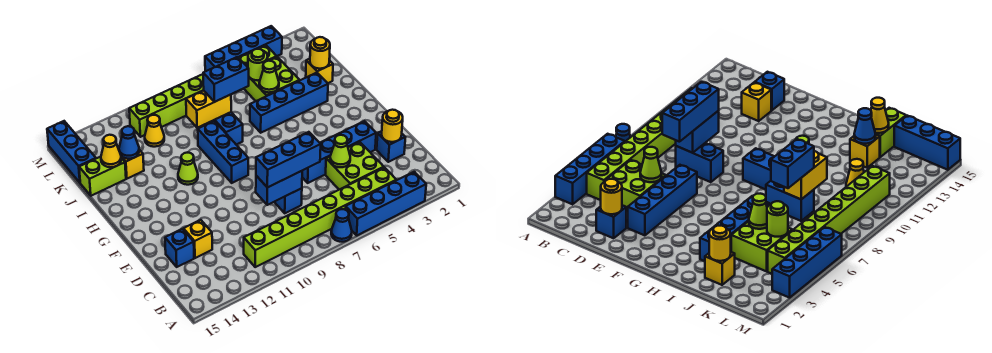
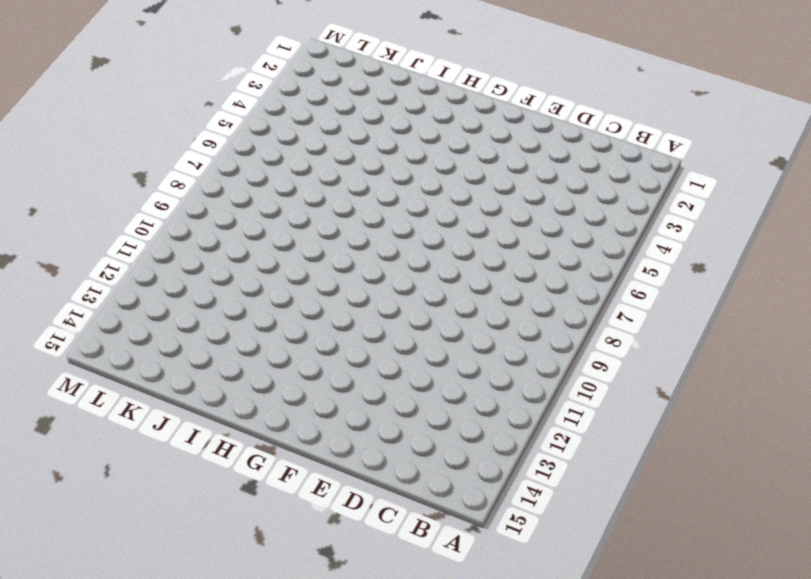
none -> blue brick A3:A6 level 1
none -> blue cone A7 level 1
none -> lime brick B4:B11 level 1
none -> lime brick C4:D5 level 1

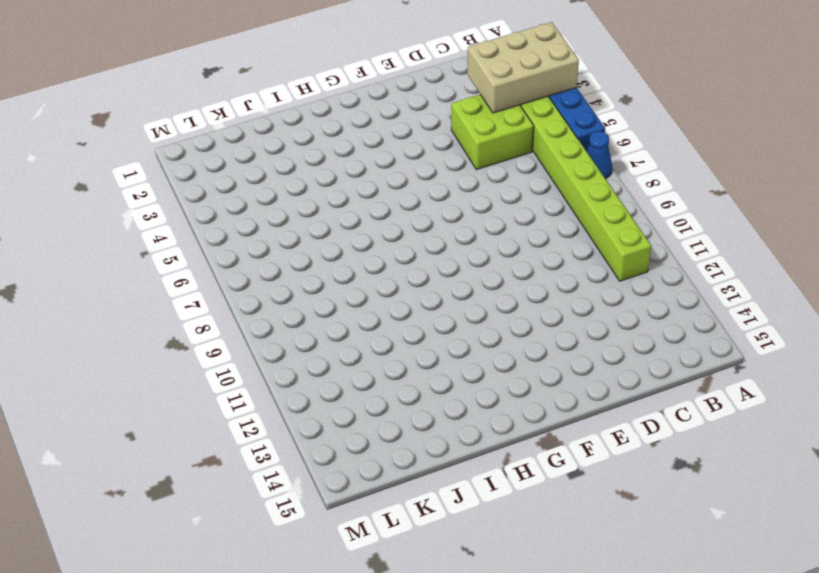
tan brick A3:C4 level 2 -> none
none -> blue brick D2 level 1
none -> blue brick D8:E8 level 1
none -> yellow brick D13 level 1
none -> blue brick D14 level 1

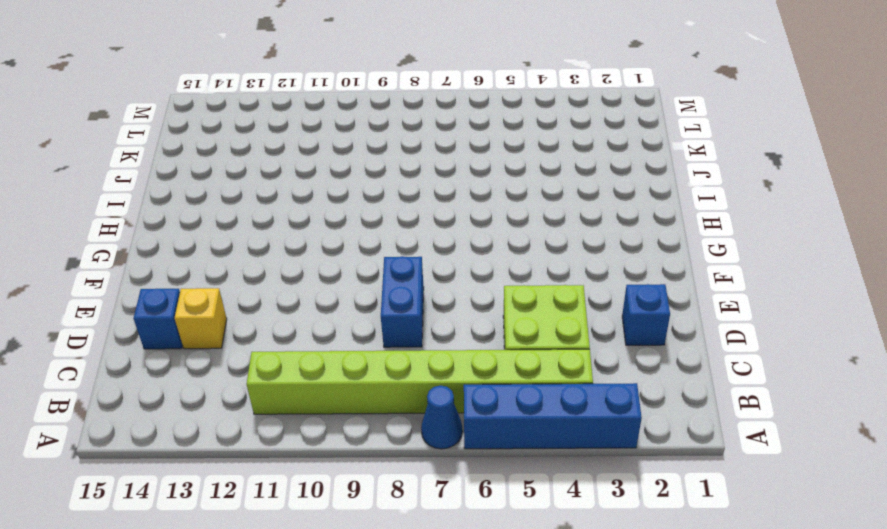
none -> blue brick E3:E6 level 1
none -> blue brick G9:I9 level 1
none -> lime cone H11 level 1
none -> blue brick I3:I6 level 1

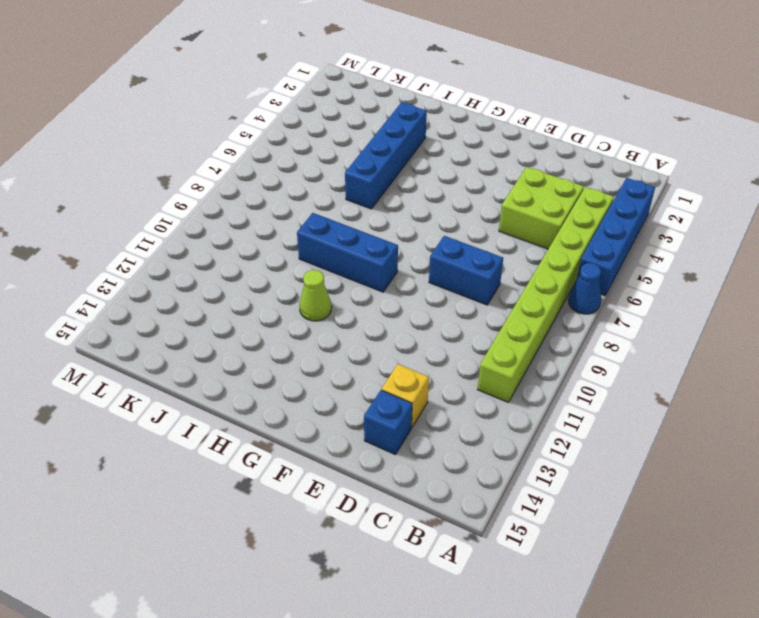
none -> blue brick D2 level 1
none -> blue brick E3:E6 level 1
none -> blue brick I8:J8 level 1
none -> yellow brick J2 level 1

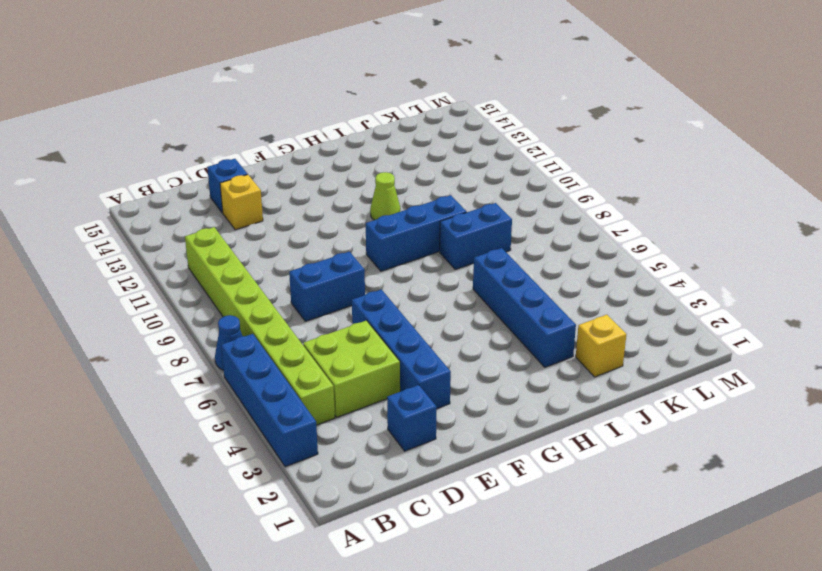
none -> lime brick J4:K5 level 1
none -> yellow brick J13 level 1
none -> lime brick J14:J15 level 1
none -> yellow cone K11 level 1

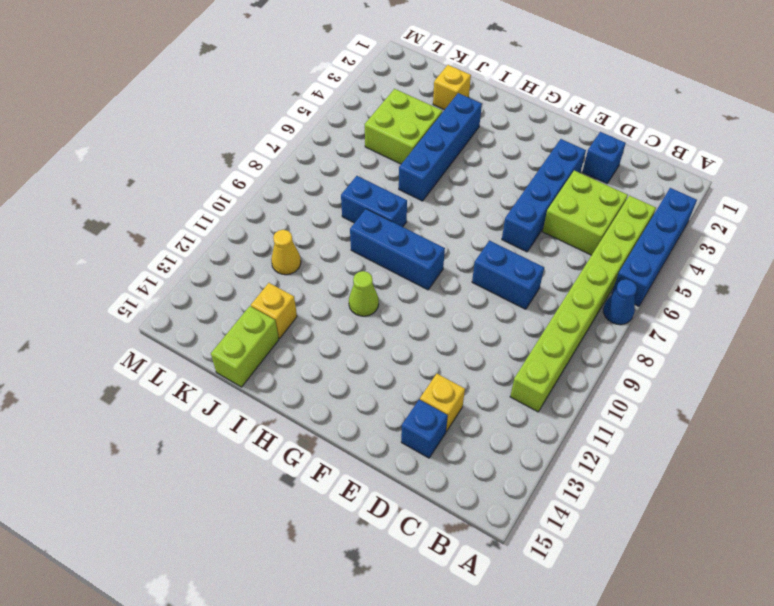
none -> blue brick K15:M15 level 1
none -> lime brick L4:L11 level 1
none -> blue brick M3:M6 level 1
none -> yellow round brick D2 level 2

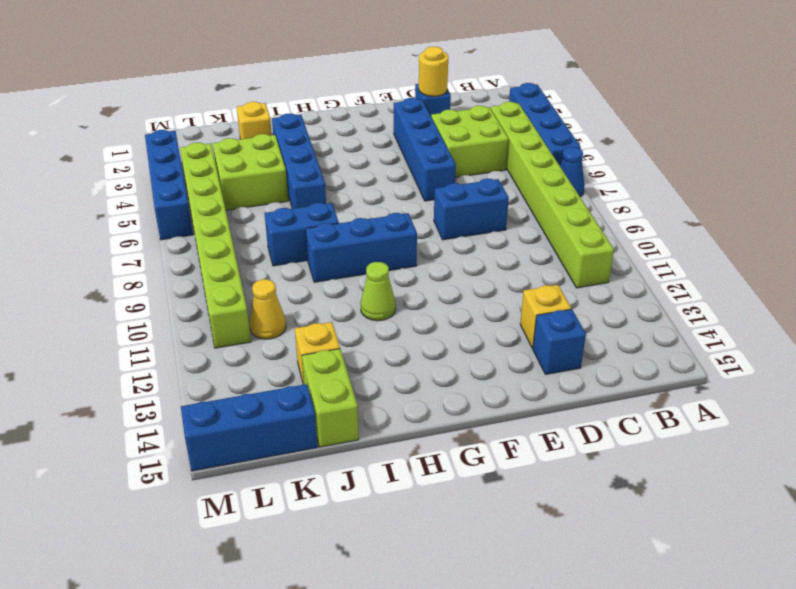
none -> lime cone D5 level 2
none -> blue brick D8:D9 level 2
none -> yellow round brick J2 level 2
none -> lime cone J5 level 2

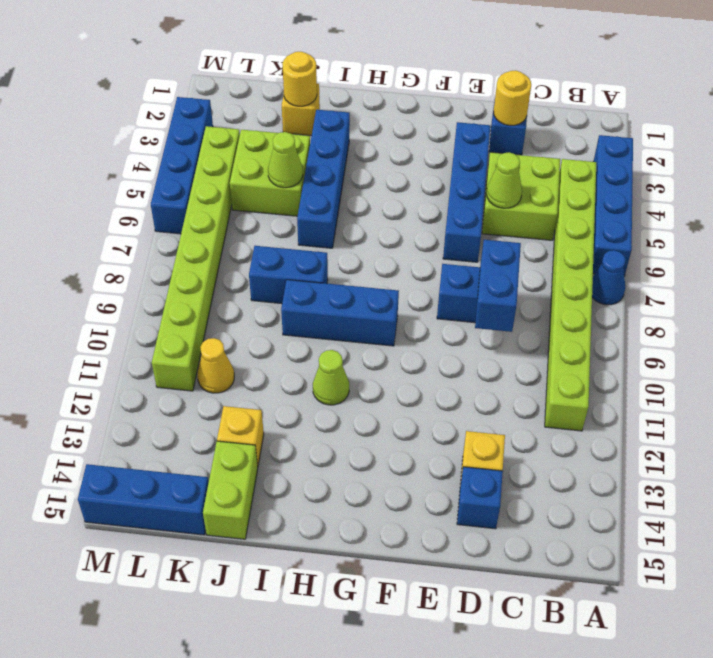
none -> yellow brick J8:J9 level 2
none -> blue cone J13 level 2
none -> yellow cone J14 level 2
none -> lime round brick K5 level 2

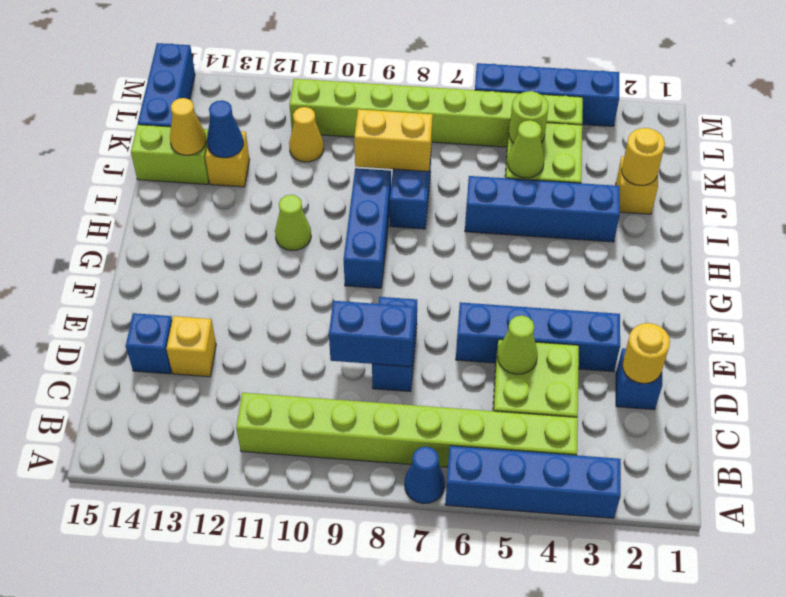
none -> blue brick D7:D9 level 3
none -> blue brick J7:J8 level 3

